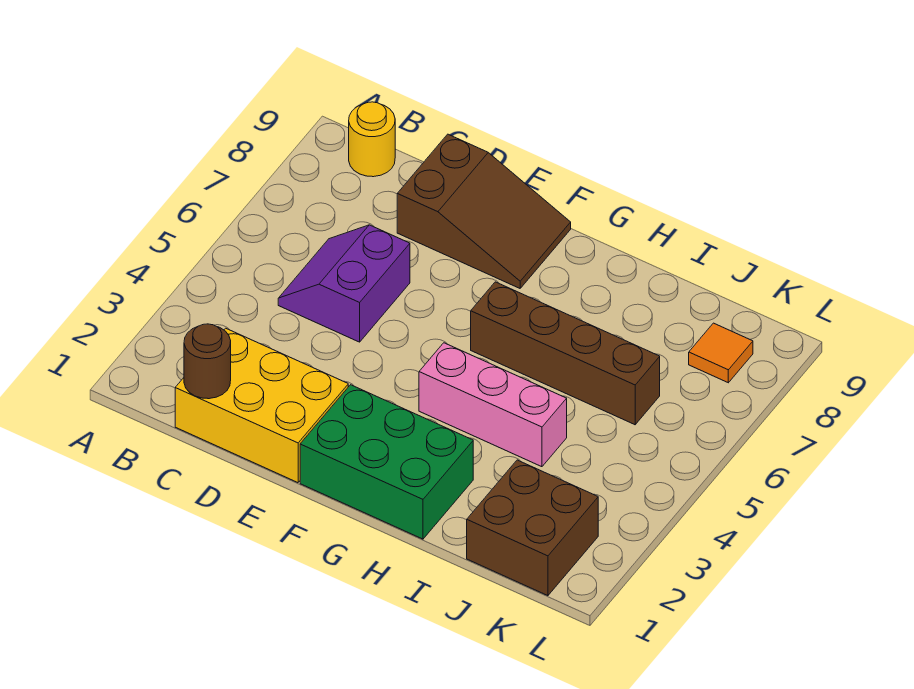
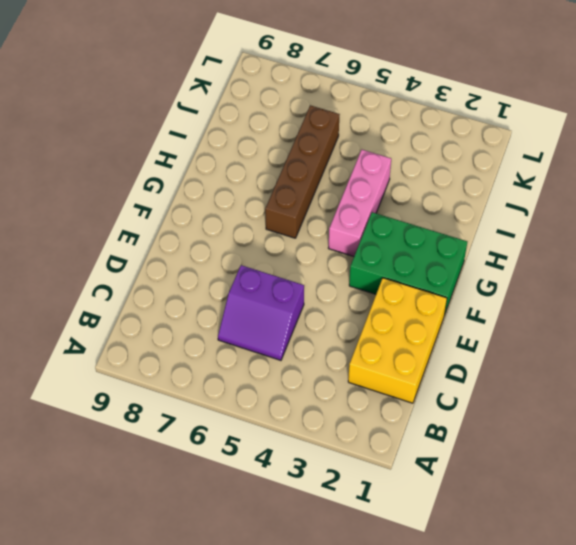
green brick F1:G3 level 1 -> green brick F1:H2 level 1
none -> yellow round brick B9 level 1
none -> brown slope D8:F9 level 1 top D

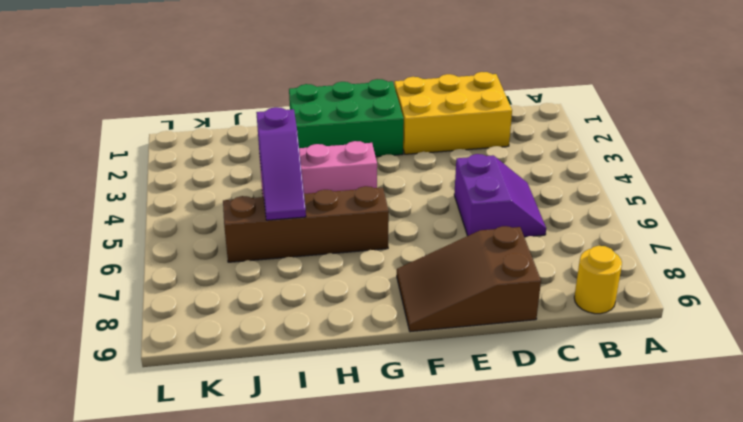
purple slope I4:I6 level 2 top 4 -> none
none -> brown brick J1:K2 level 1
none -> orange tile K8 level 1

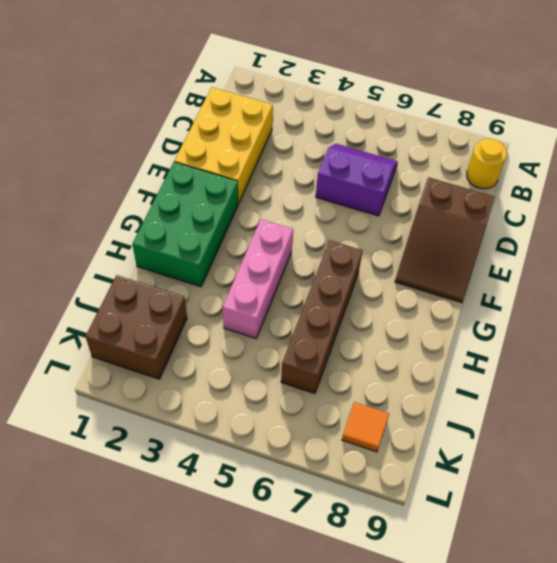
none -> brown round brick C1 level 2

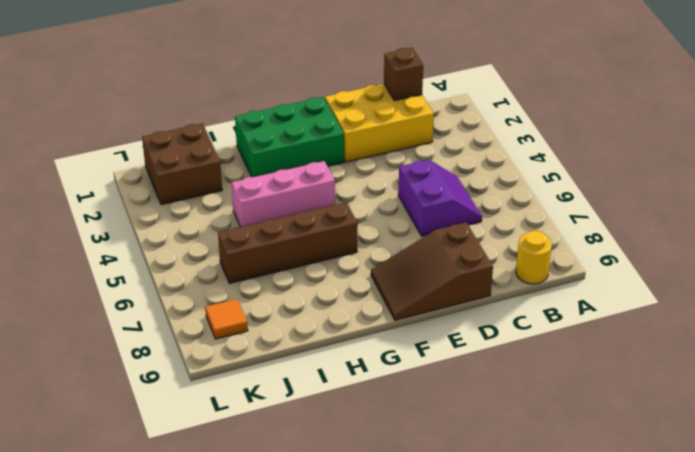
brown brick C1 level 2 -> brown round brick C1 level 2

